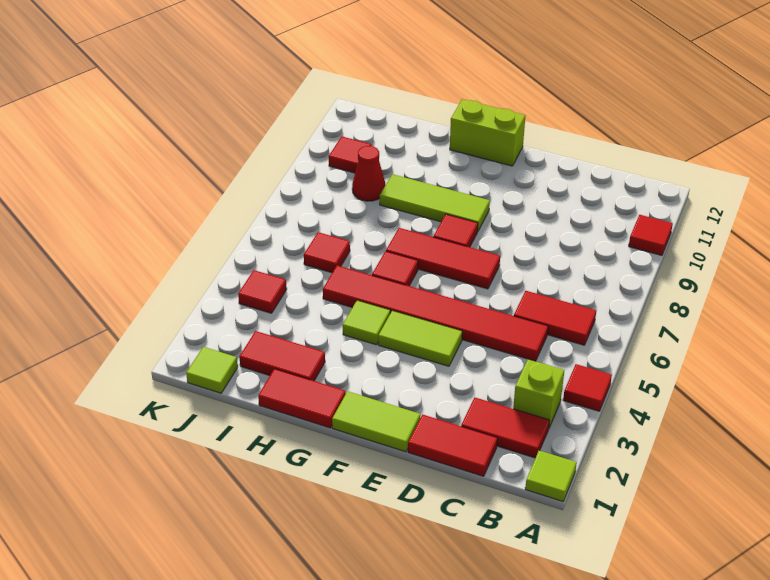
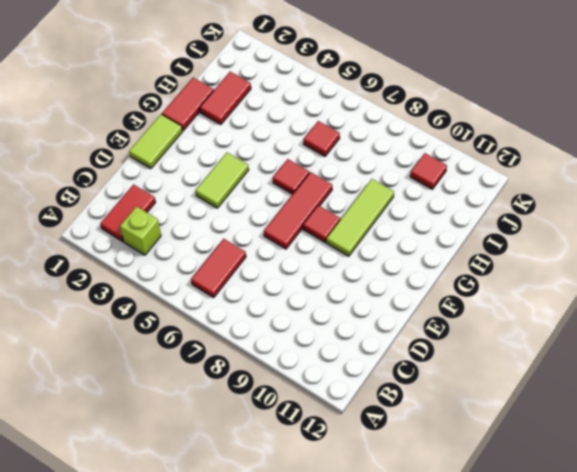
none -> lime tile A1 level 1
none -> red tile A4 level 1
none -> red tile A10 level 1

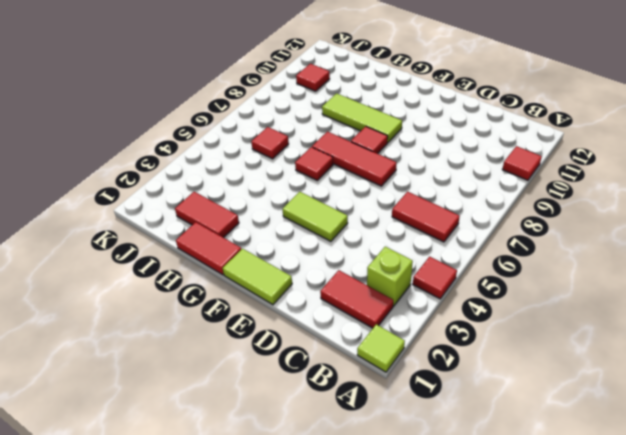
none -> red tile C1:D1 level 1
none -> red tile C5:H5 level 1
none -> lime brick F12:G12 level 1

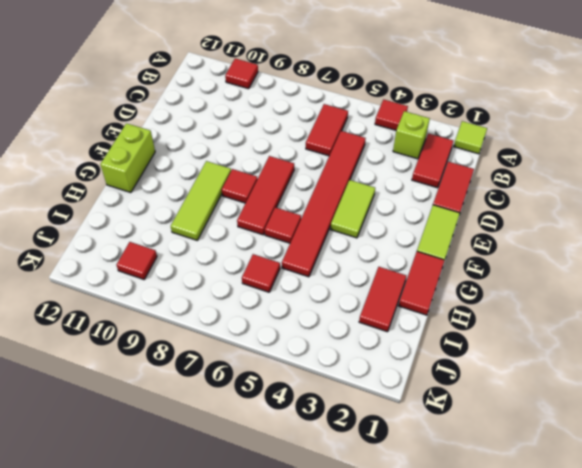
none -> lime tile G4 level 1
none -> red cone I9 level 1
none -> lime tile J1 level 1

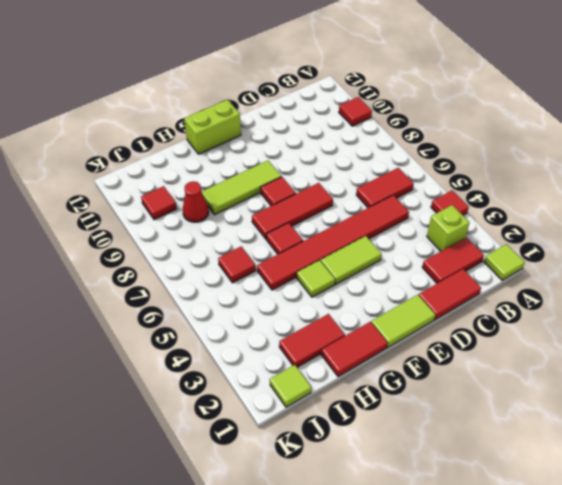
none -> red tile J4 level 1

